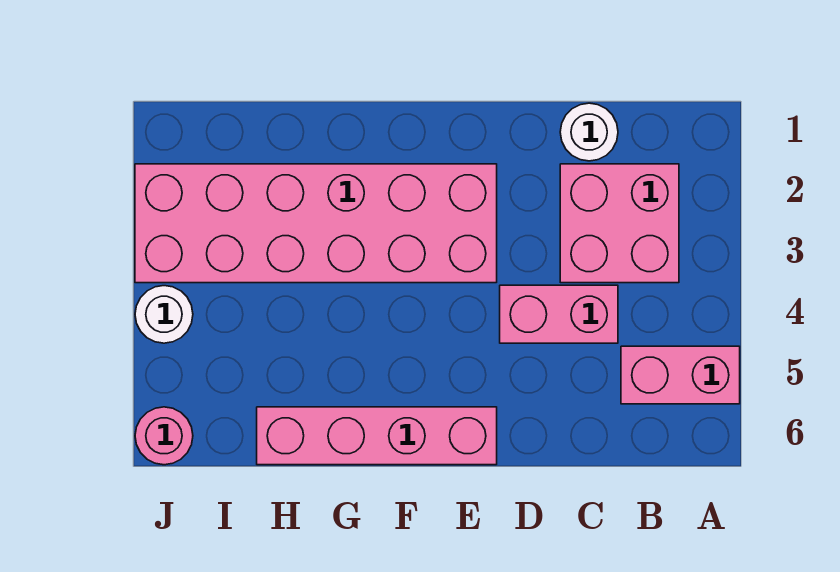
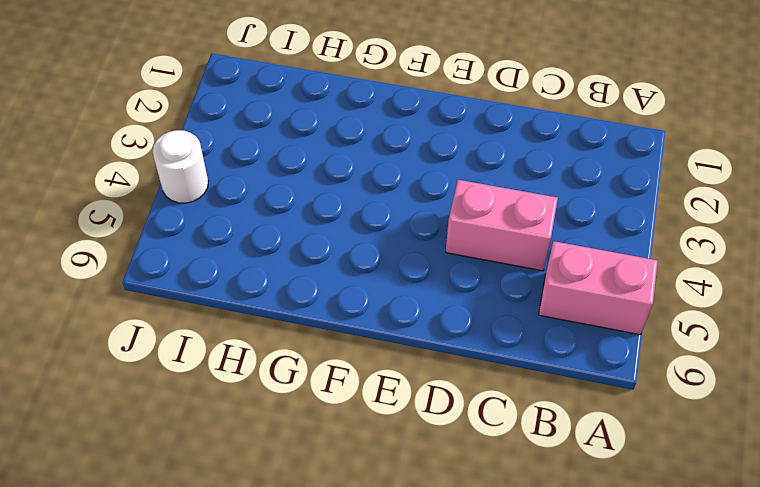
none -> pink brick B2:C3 level 1
none -> white round brick C1 level 1

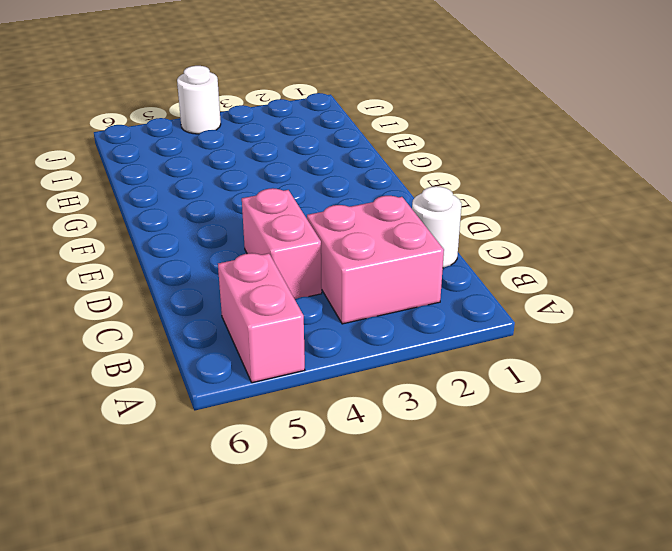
none -> pink brick E2:J3 level 1
none -> pink brick E6:H6 level 1

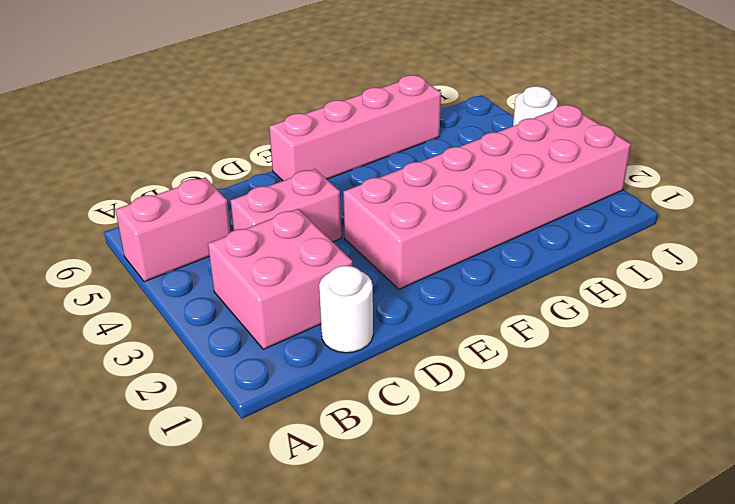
none -> pink round brick J6 level 1

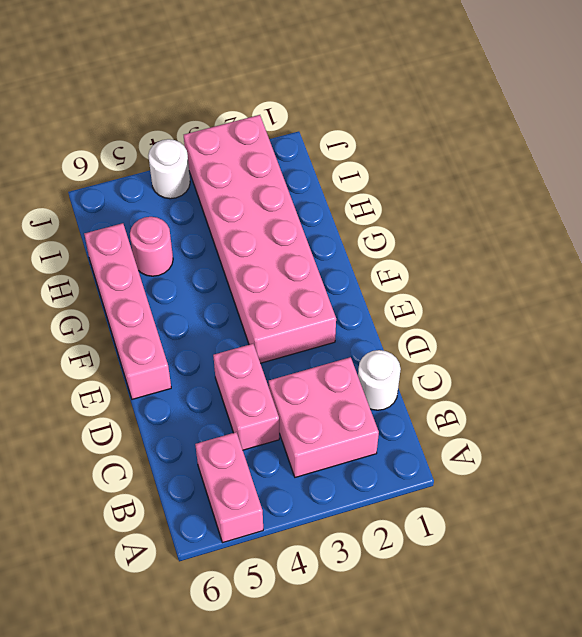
pink round brick H5 level 1 -> pink round brick J6 level 1

